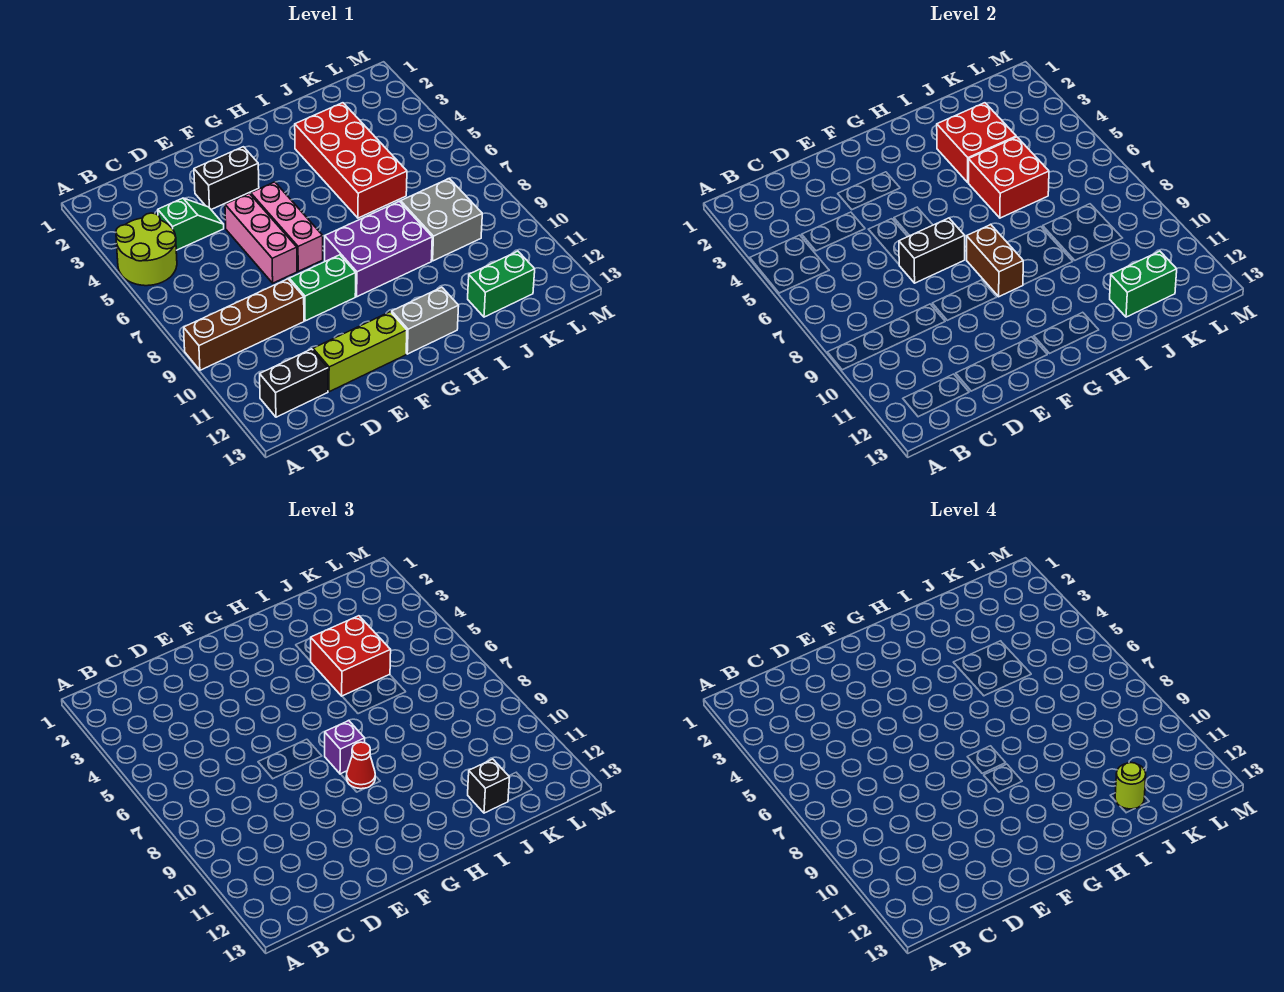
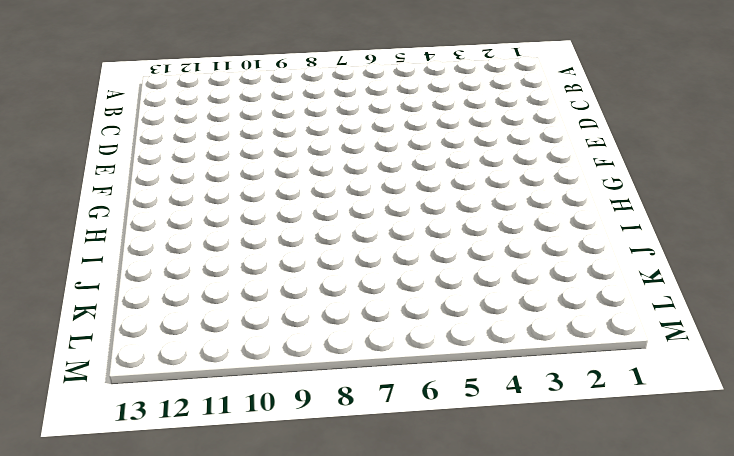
none -> lime round brick A4:B5 level 1
none -> brown brick A9:D9 level 1
none -> black brick B12:C12 level 1

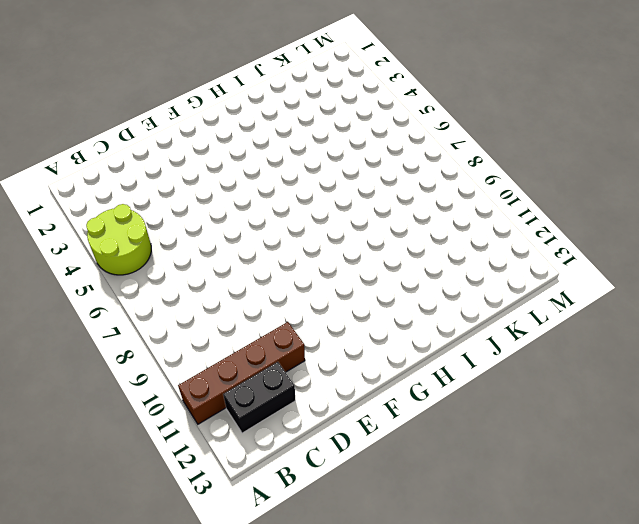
brown brick A11:D11 level 1 -> brown brick A9:D9 level 1
none -> green slope C4:D4 level 1 top C
none -> lime brick D12:F12 level 1
none -> black brick E3:F3 level 1

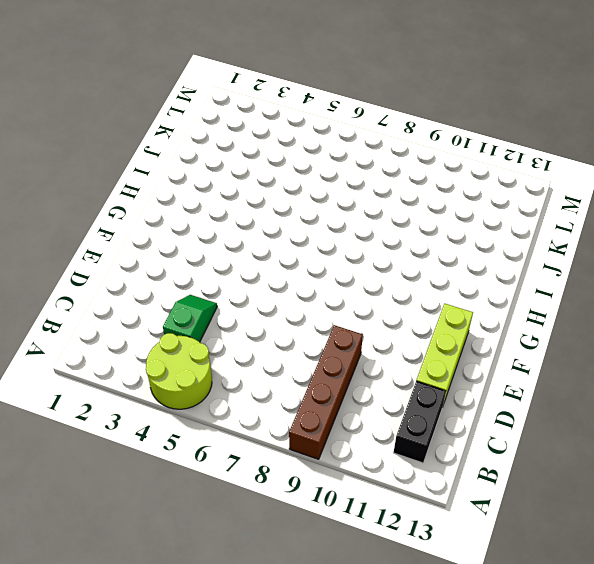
none -> black brick E3:F3 level 1
none -> pink brick E5:E7 level 1
none -> green brick E9:F9 level 1

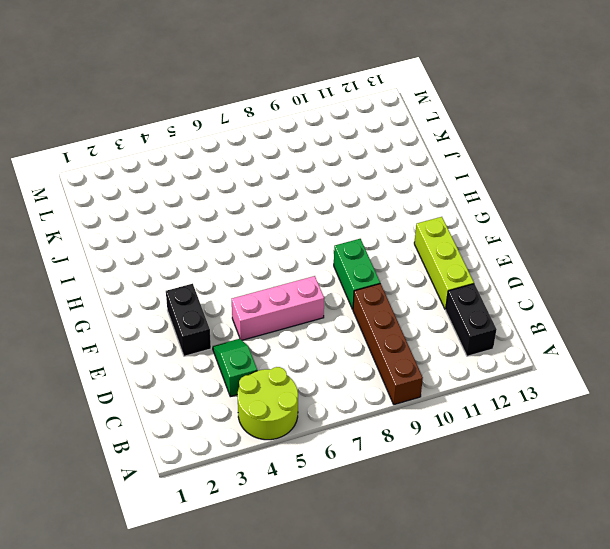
none -> pink brick F5:F7 level 1
none -> purple brick G8:I9 level 1
none -> grey brick G12:H12 level 1

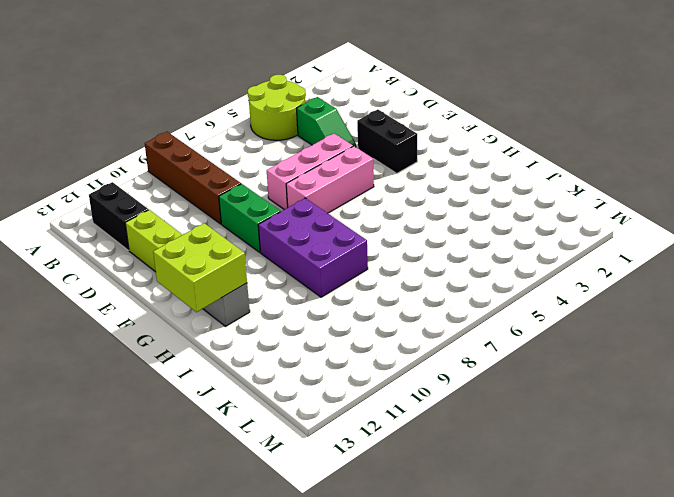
lime brick G12:H13 level 2 -> none
none -> red brick I3:J6 level 1
none -> grey brick J8:K9 level 1
none -> green brick J12:K12 level 1

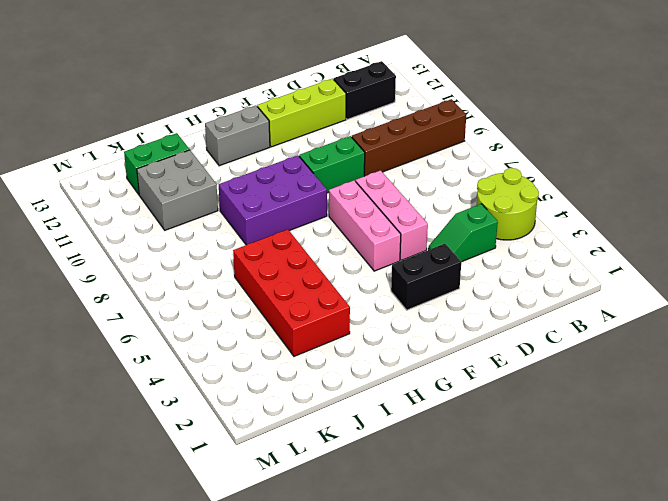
grey brick J10:K11 level 1 -> grey brick J8:K9 level 1
none -> black brick E7:F7 level 2
none -> brown brick G8:G9 level 2
none -> red brick I3:J4 level 2

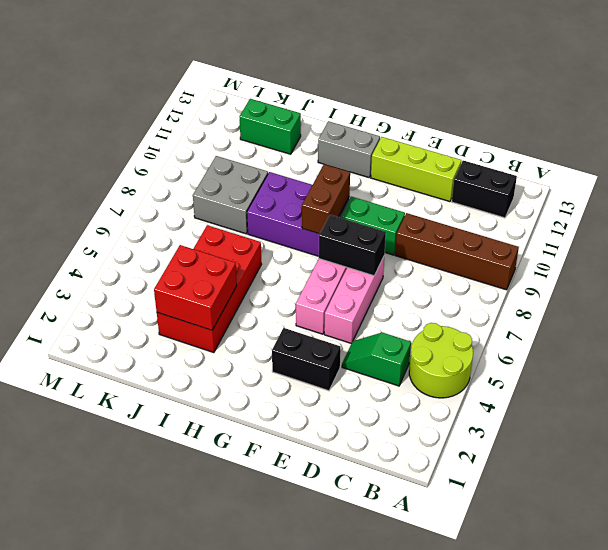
none -> red brick I5:J6 level 2
none -> green brick J12:K12 level 2
none -> purple brick G8 level 3

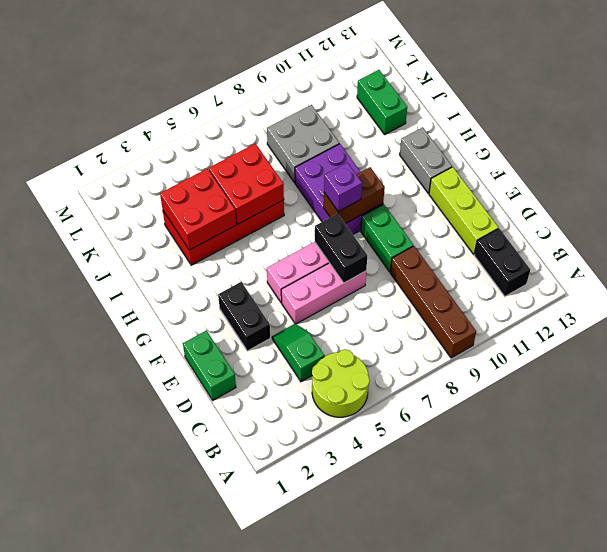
green brick D1:E1 level 1 -> green brick J12:K12 level 2
none -> red cone G9 level 3
none -> red brick I4:J5 level 3
none -> black brick J12 level 3

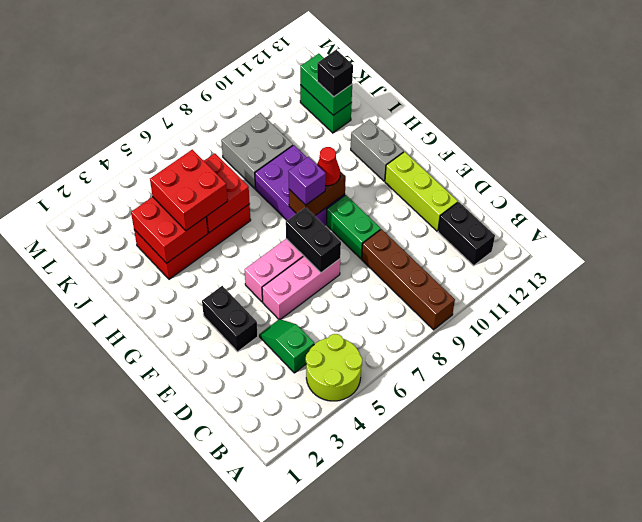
none -> lime round brick J12 level 4

